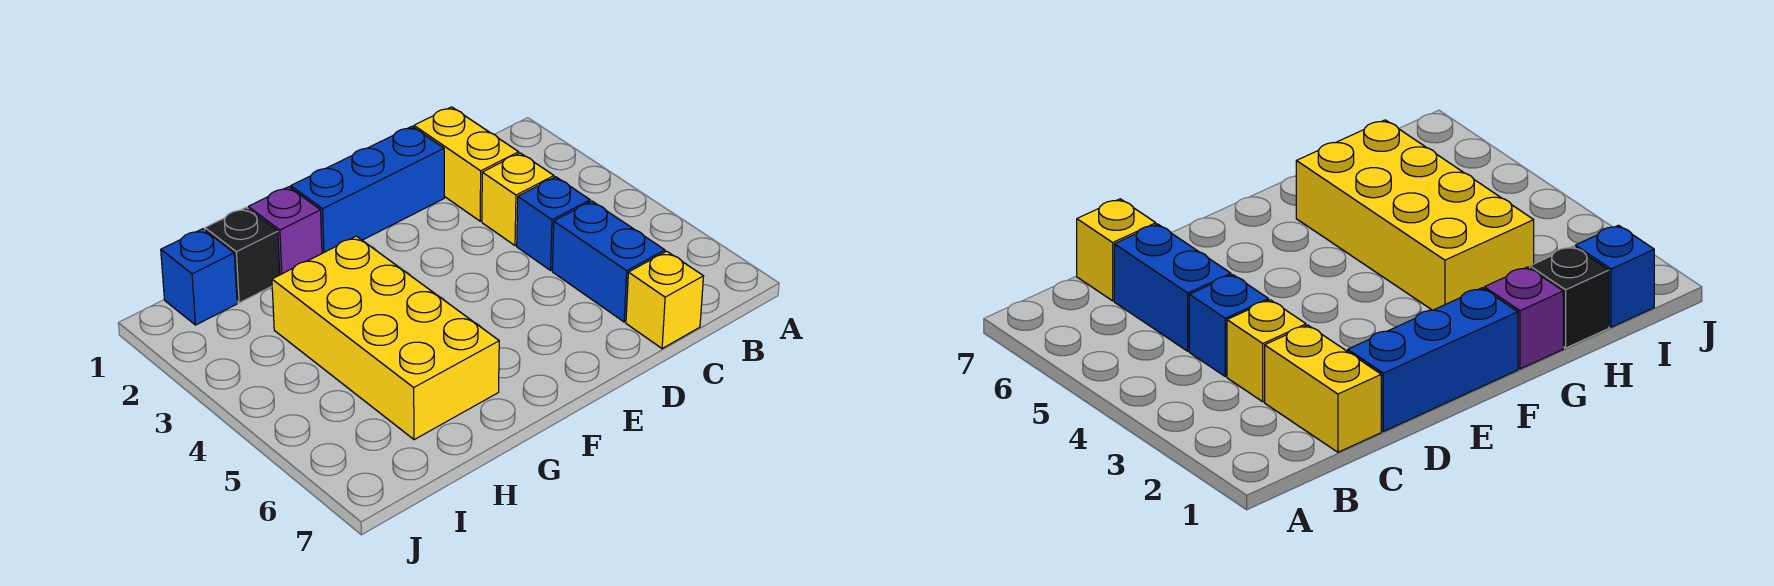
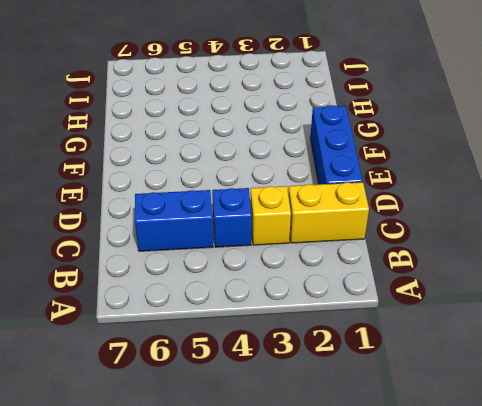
none -> yellow brick C7 level 1
none -> purple brick G1 level 1

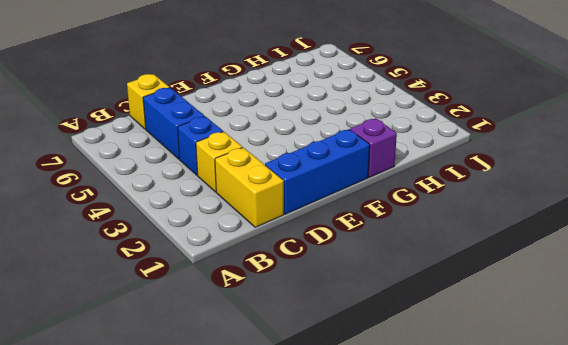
none -> yellow brick G3:H6 level 1
none -> black brick H1 level 1

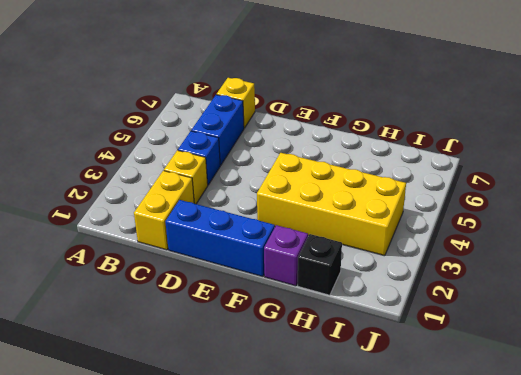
yellow brick F3:I4 level 1 -> yellow brick G3:H6 level 1
none -> blue brick I1 level 1

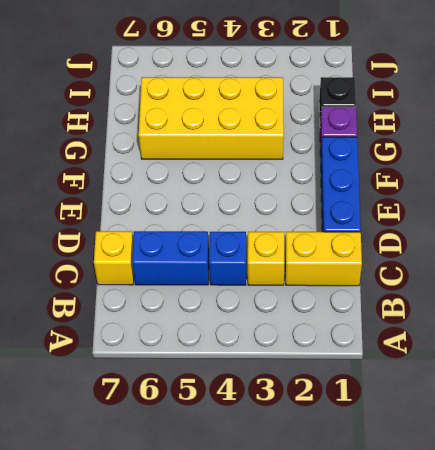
none -> blue brick I1 level 1

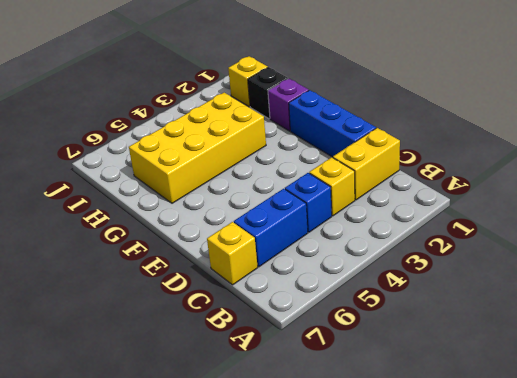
yellow brick I1 level 1 -> blue brick I1 level 1

